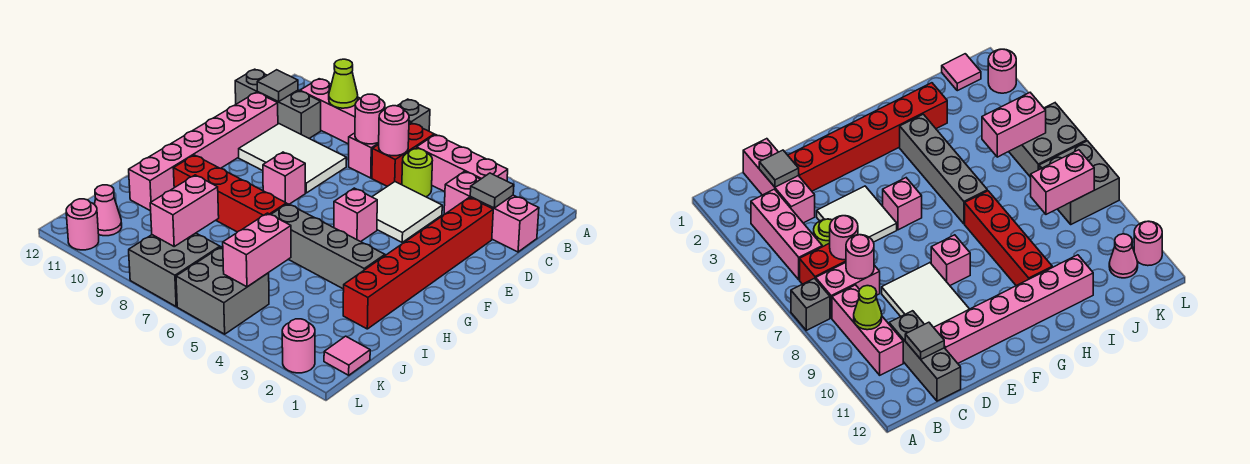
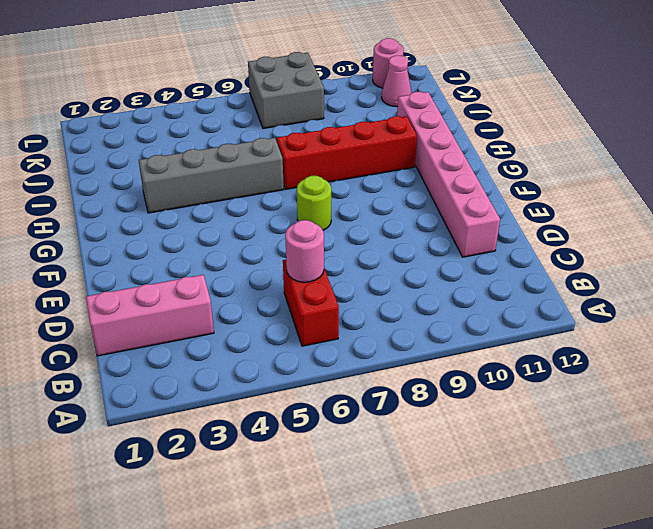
lime round brick F7 level 1 -> lime round brick C5 level 1
none -> grey brick A7 level 1
none -> pink brick B3:B5 level 1
none -> pink brick B7:C7 level 1

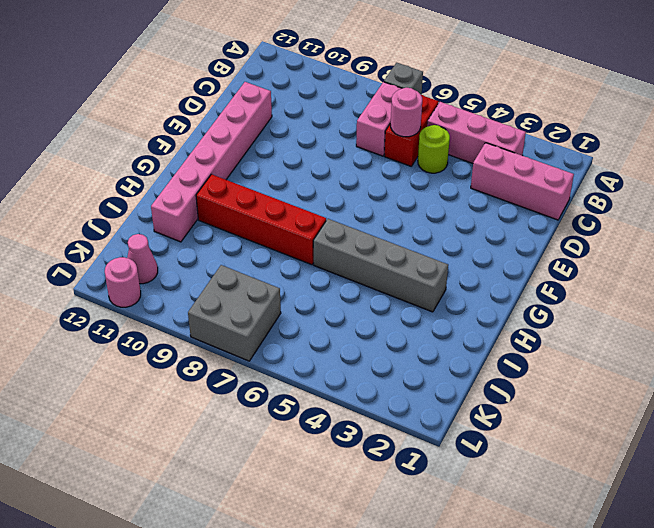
none -> pink brick B8:B10 level 1
none -> grey brick C10:C12 level 1
none -> red brick D2:I2 level 1

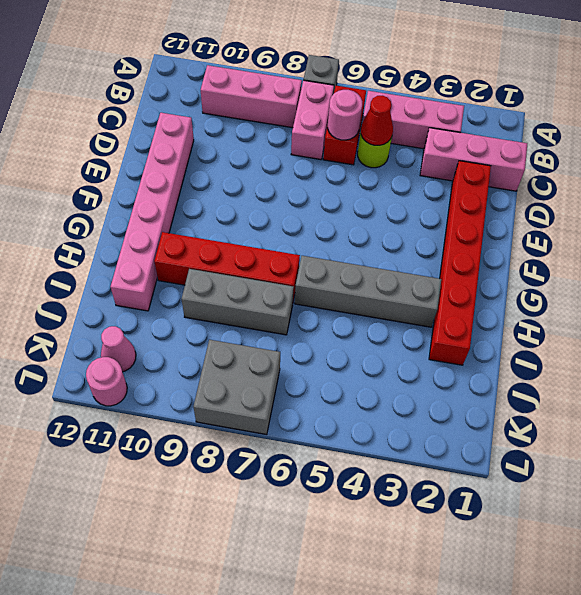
red cone C5 level 2 -> none
grey brick I7:I9 level 1 -> grey brick C10:C12 level 1
none -> white tile D4:E5 level 1
none -> white tile D8:E10 level 1
none -> pink brick F5 level 1

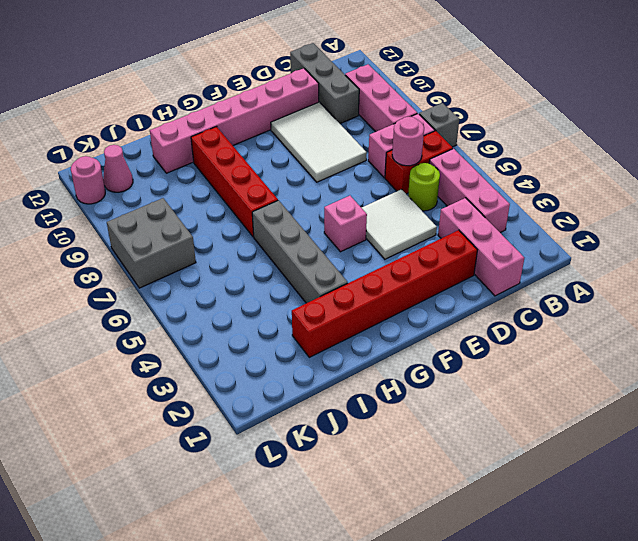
none -> pink brick F8 level 1
none -> pink tile K1 level 1
none -> grey brick K5:L6 level 1

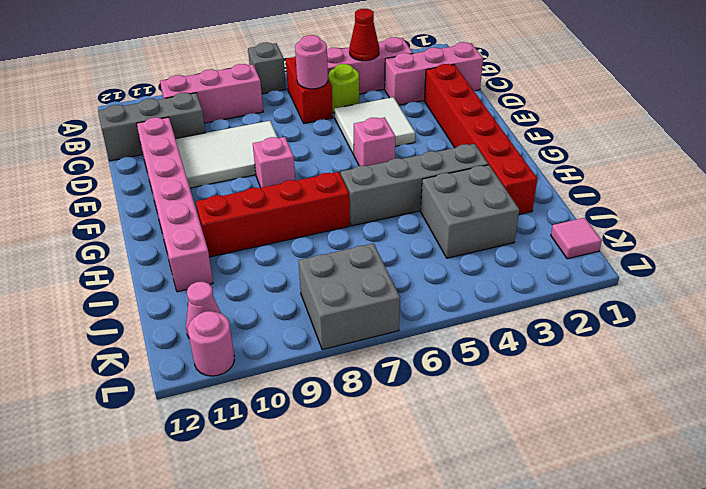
red cone B4 level 2 -> none
grey brick I3:J4 level 1 -> grey brick K5:L6 level 1
none -> pink brick B7:C7 level 1
none -> pink round brick L2 level 1
none -> lime cone B9 level 2

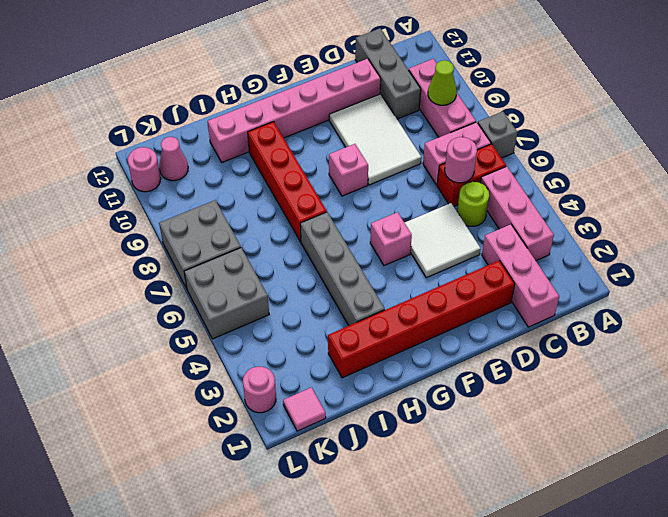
none -> grey tile C2 level 2
none -> pink round brick C7 level 2
none -> grey tile C11 level 2

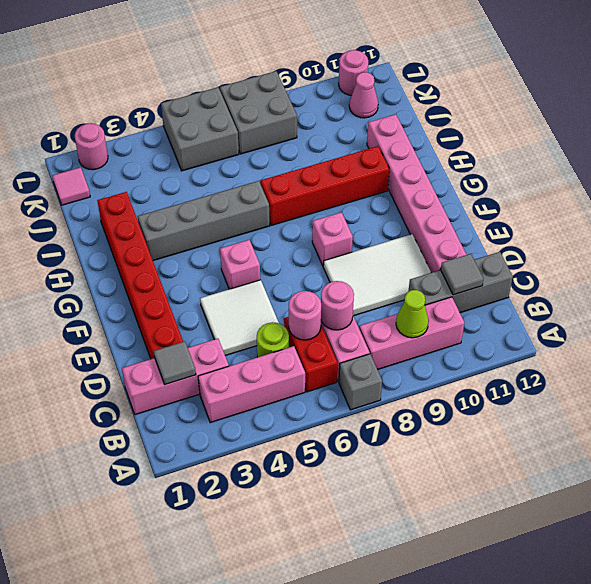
none -> pink brick J5:K5 level 2
none -> pink brick J8:K8 level 2

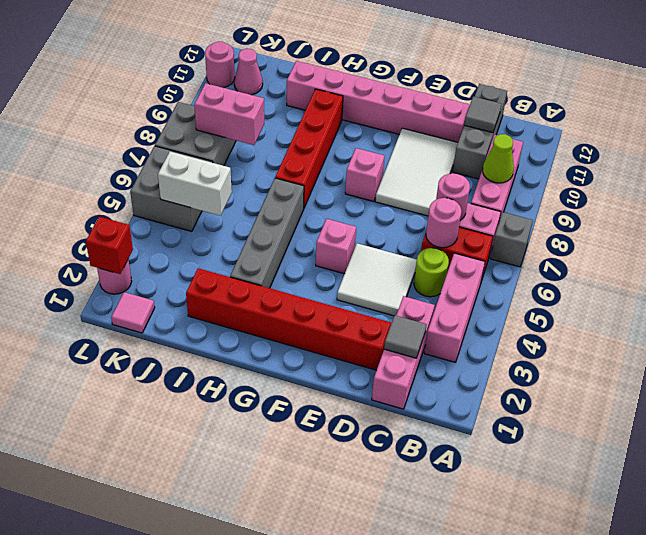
white brick J5:K5 level 2 -> pink brick J5:K5 level 2
red brick L2 level 2 -> none

